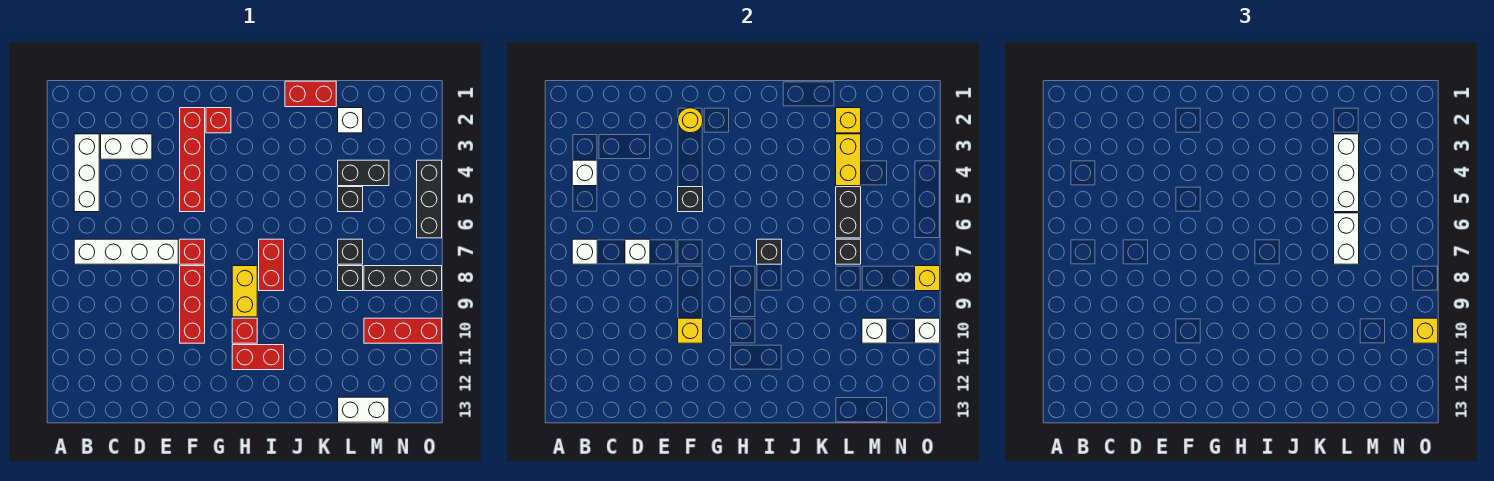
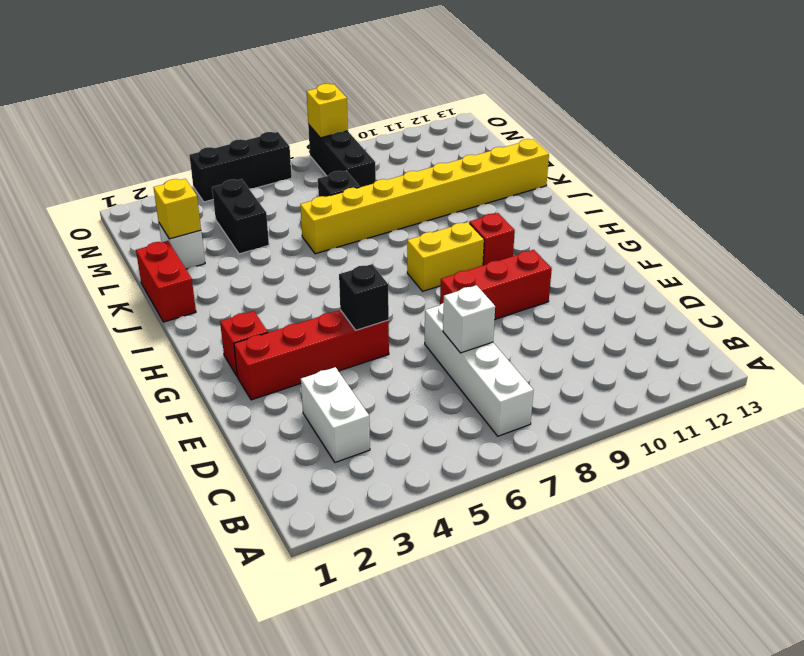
yellow brick K6:K13 level 1 -> none
none -> white brick B3:B5 level 1
none -> red brick F7 level 1
none -> red brick H11:I11 level 1
none -> red brick I7:I8 level 1

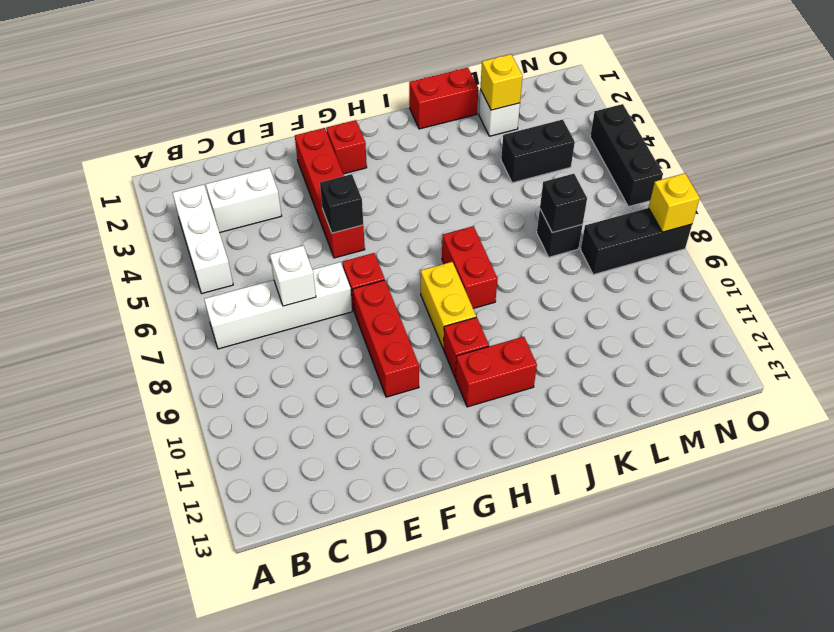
none -> black brick L5 level 1
none -> black brick L8 level 1
none -> white brick L13:M13 level 1
none -> red brick M10:O10 level 1

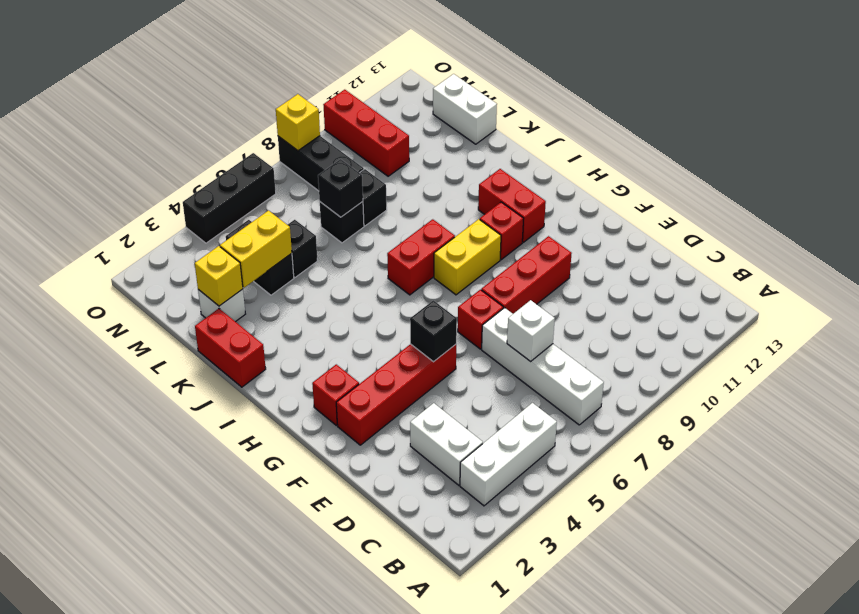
none -> white brick B4 level 2
none -> white brick B7 level 2
none -> yellow round brick F2 level 2
none -> yellow brick F10 level 2

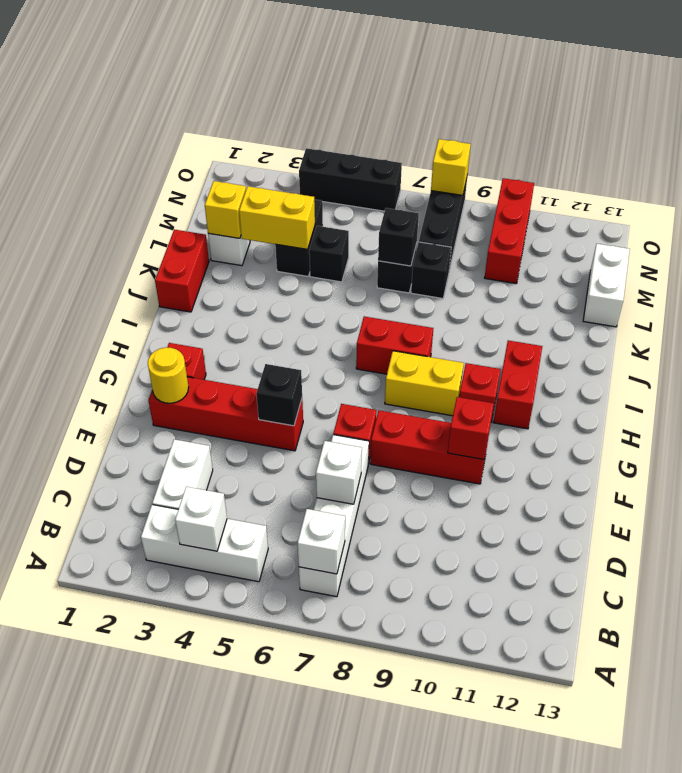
red brick F10 level 2 -> yellow brick F10 level 2
none -> black brick I7 level 2
none -> black brick L5:L6 level 2
none -> white brick M10 level 2
none -> white brick O10 level 2

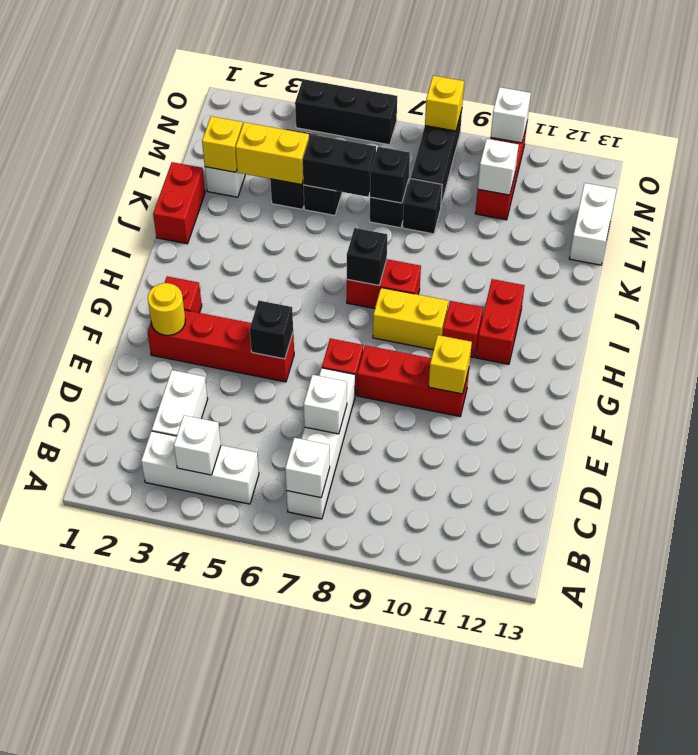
none -> white brick L3:L5 level 3
none -> white brick L6:L7 level 3
none -> yellow brick O10 level 3

